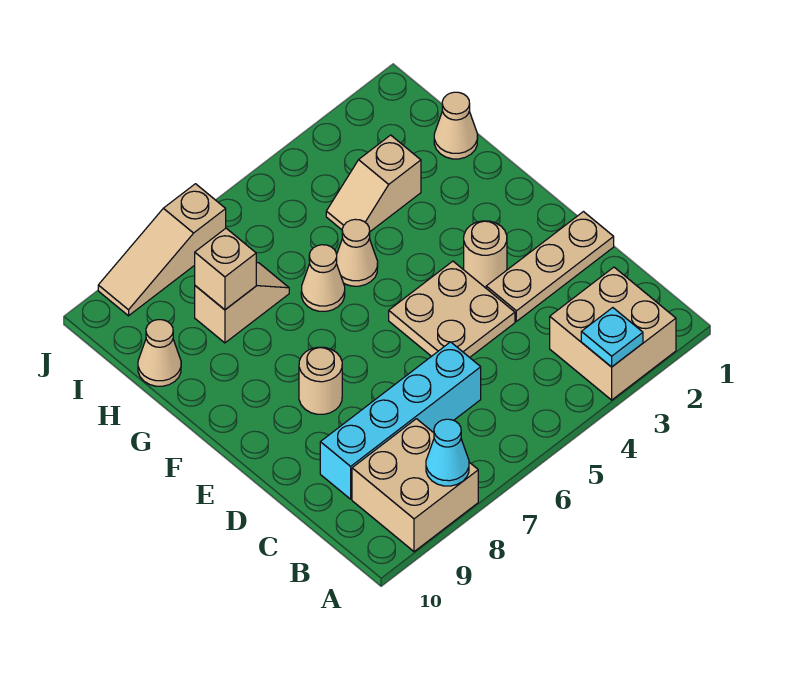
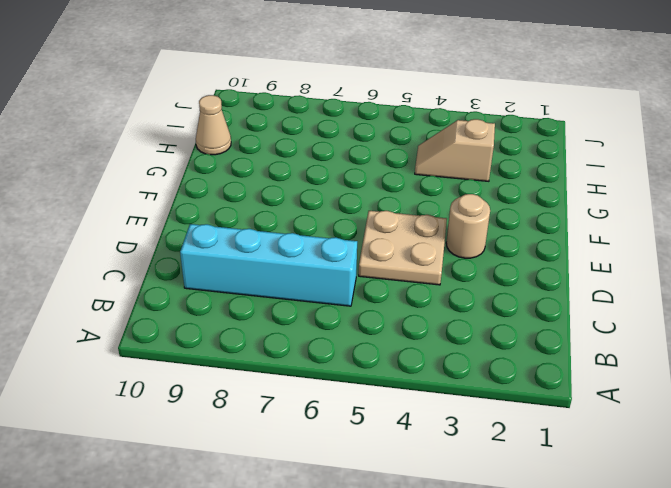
none -> tan brick A2:B3 level 1
none -> tan brick A8:B9 level 1
none -> tan plate D1:D3 level 1

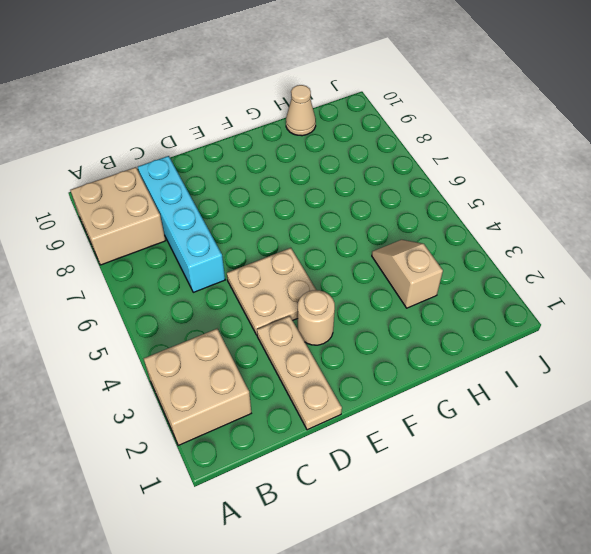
none -> tan round brick E8 level 1
none -> tan cone G5 level 1
none -> tan cone G6 level 1

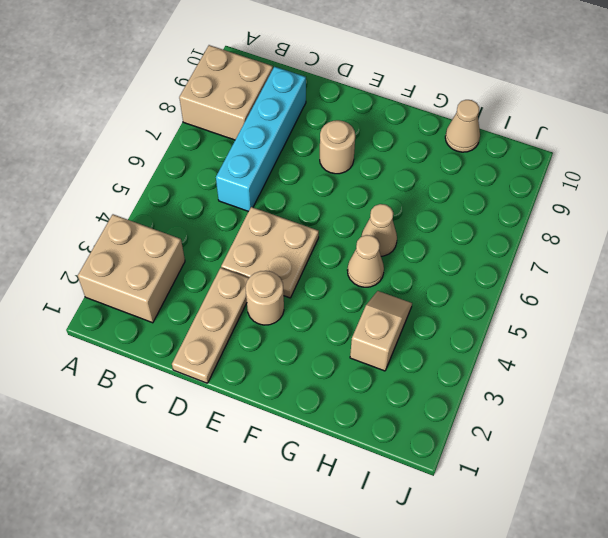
none -> tan cone H1 level 1
none -> tan slope H7:H8 level 1 top 8
none -> tan slope J7:J9 level 1 top 7

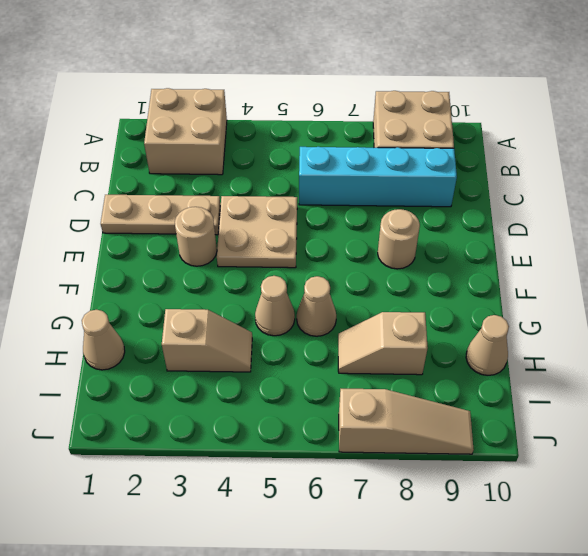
none -> cyan plate A3 level 2
none -> cyan cone A8 level 2
none -> tan brick H8 level 2

